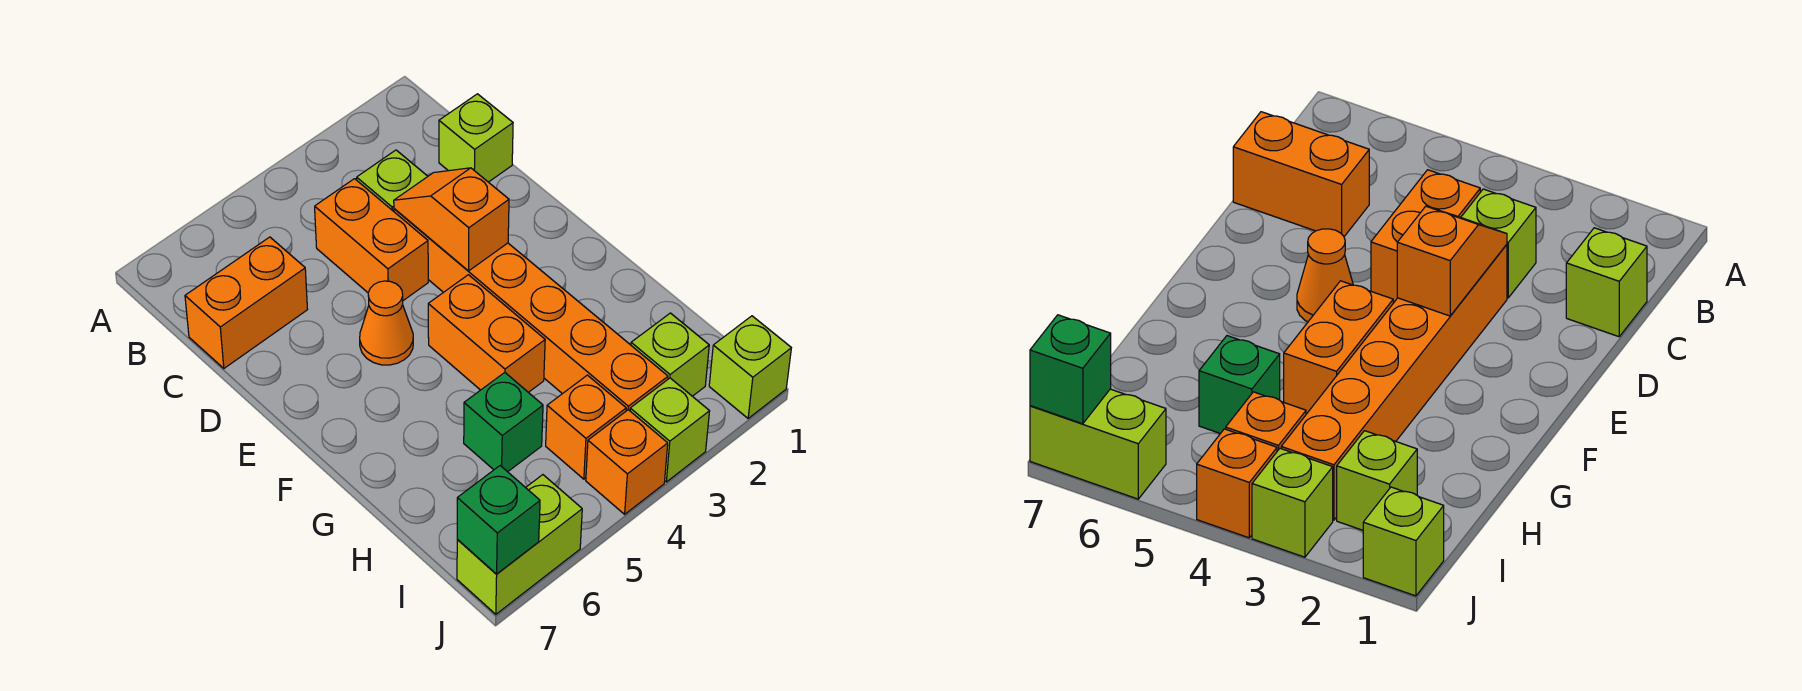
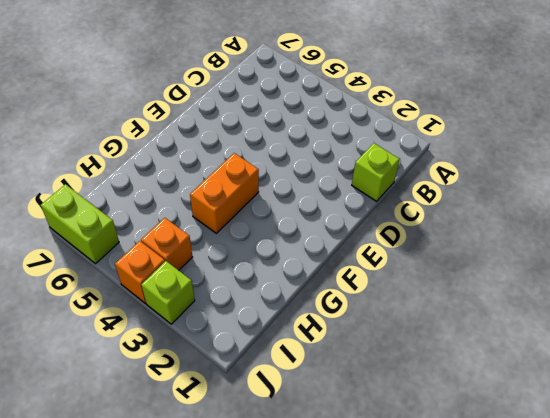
none -> lime brick C3 level 1
none -> orange brick C4:D4 level 1
none -> orange brick C6:C7 level 1

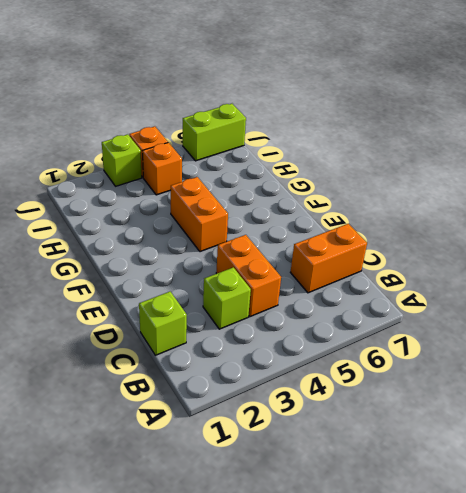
none -> orange brick D3:I3 level 1
none -> orange cone E5 level 1
none -> green brick H5 level 1

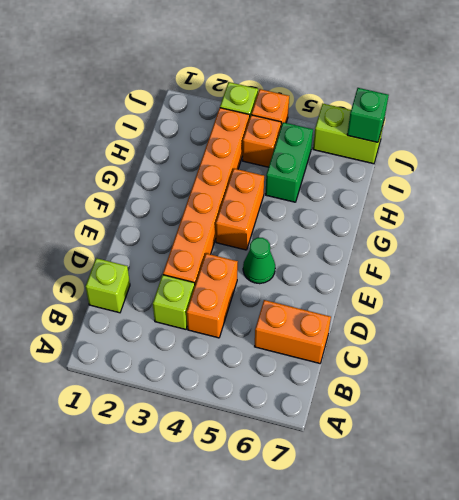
green cone E5 level 1 -> orange cone E5 level 1
green brick H5:I5 level 1 -> green brick H5 level 1
none -> lime brick I2 level 1
none -> lime brick J1 level 1
none -> orange slope D3:E3 level 2 top E

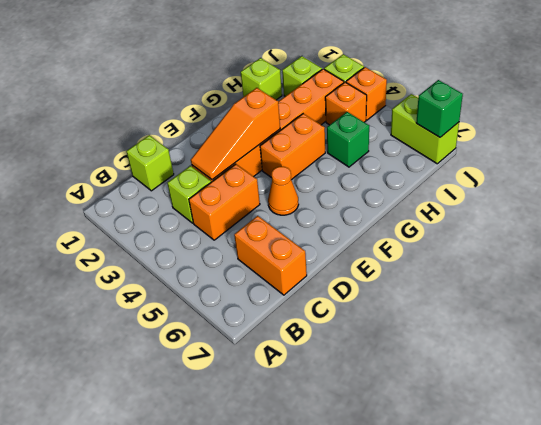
orange slope D3:F3 level 2 top F -> orange slope D3:E3 level 2 top E
lime brick H1 level 1 -> lime brick J1 level 1

